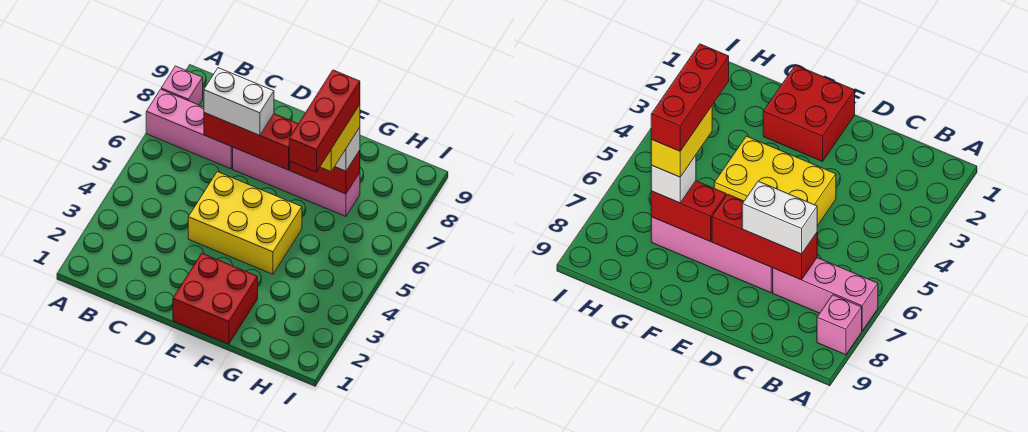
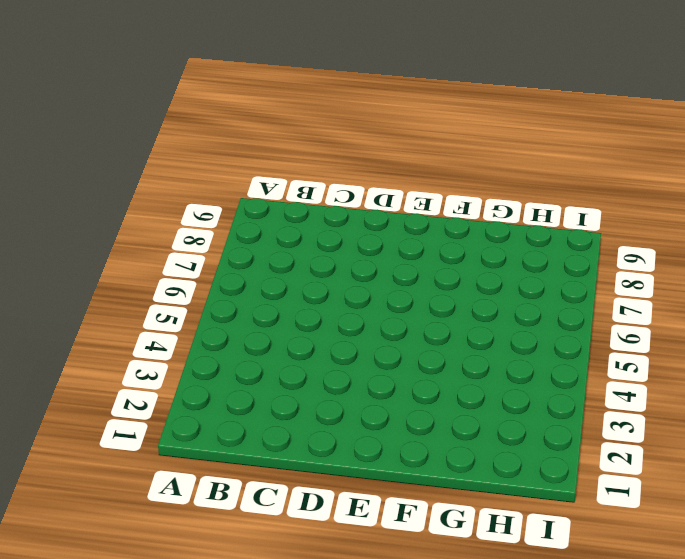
none -> pink brick A7:C7 level 1
none -> pink brick A8 level 1

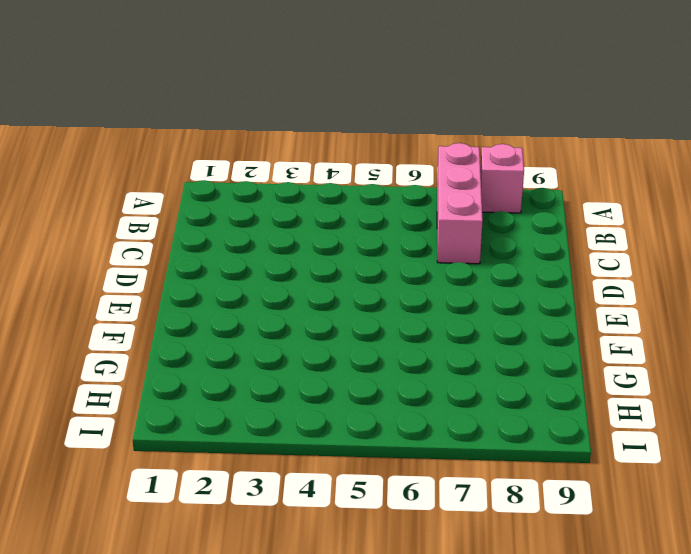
none -> yellow brick D4:F5 level 1
none -> pink brick D7:G7 level 1

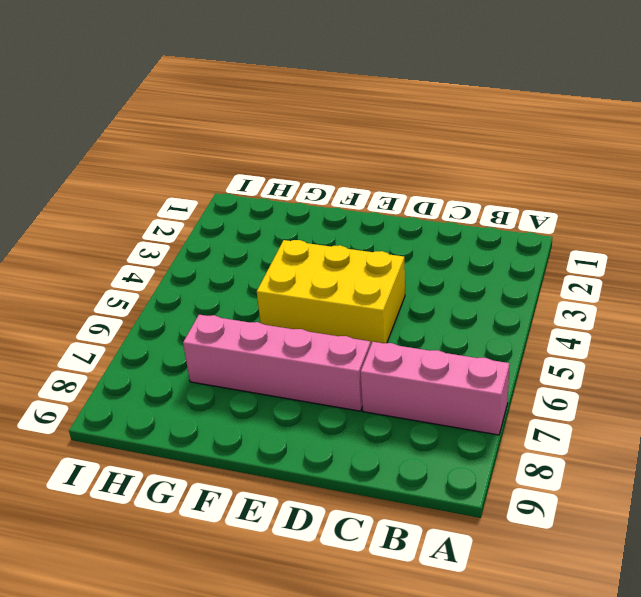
none -> pink brick A8 level 1
none -> red brick E1:F2 level 1

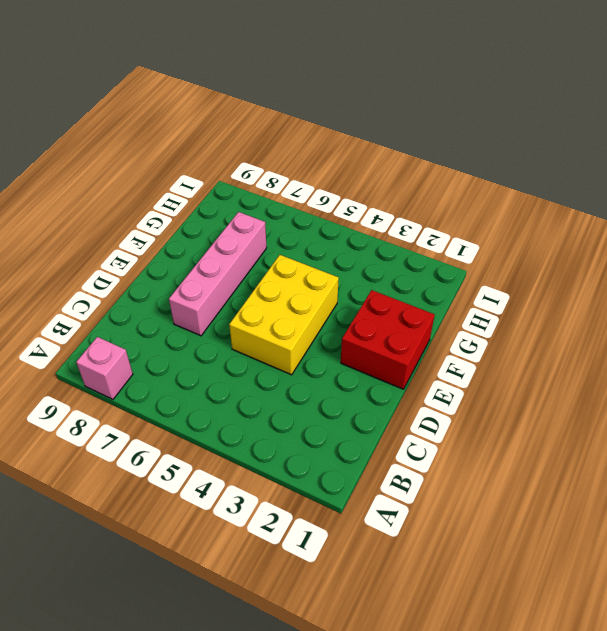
none -> pink brick A7:C7 level 1
none -> red brick C7:E7 level 2

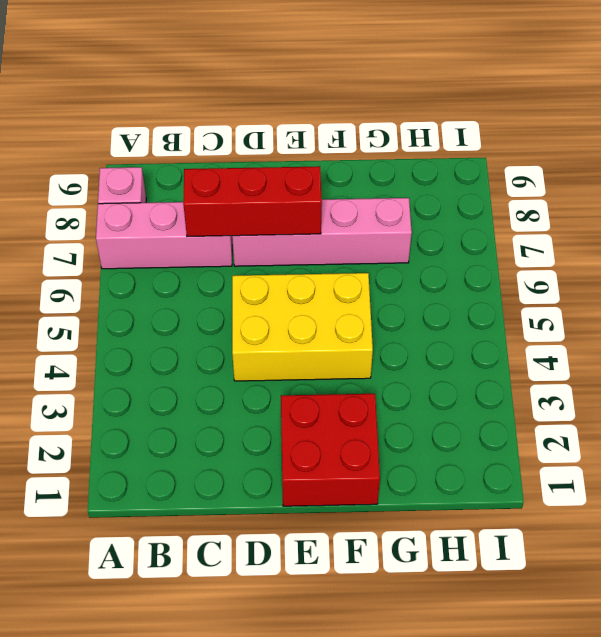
none -> red brick F7:G7 level 2
none -> white brick C7:D7 level 3

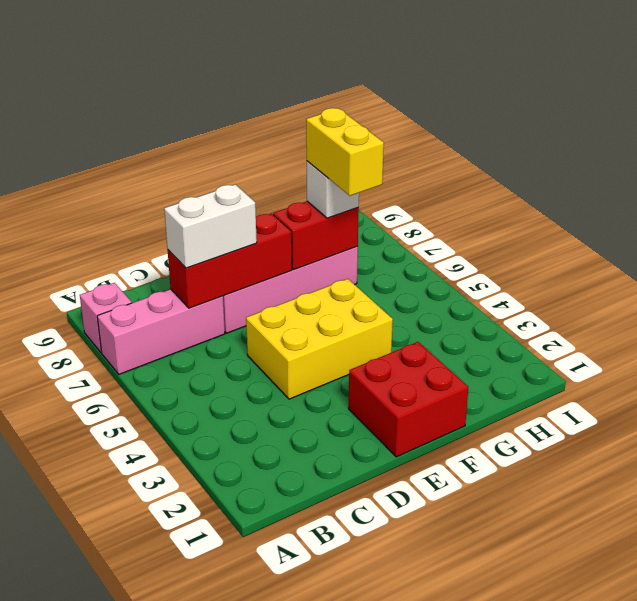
none -> red brick G5:G7 level 5

